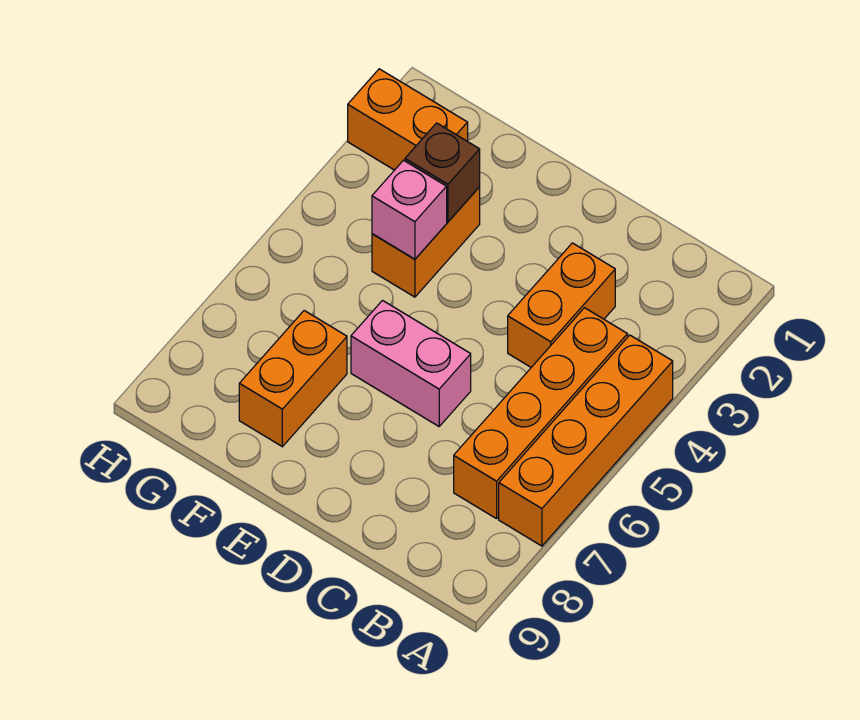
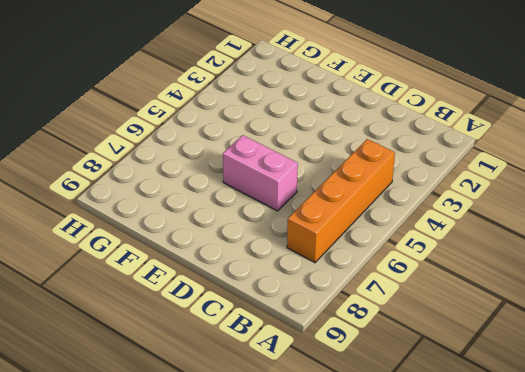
none -> orange brick A4:A7 level 1
none -> orange brick C3:C4 level 1

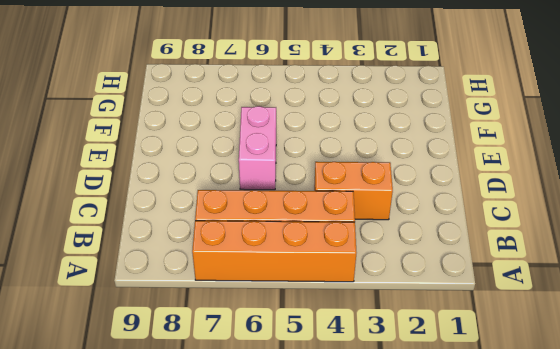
none -> orange brick F3:F4 level 1
none -> orange brick F7:F8 level 1

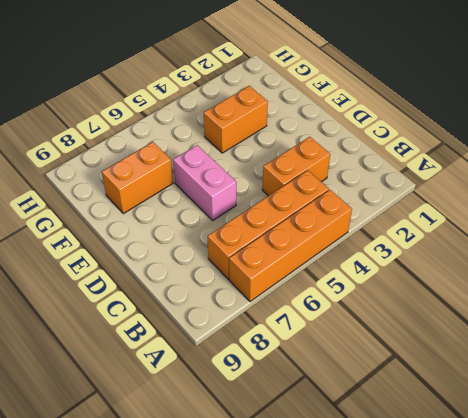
none -> orange brick G2:H2 level 1
none -> brown brick F3 level 2

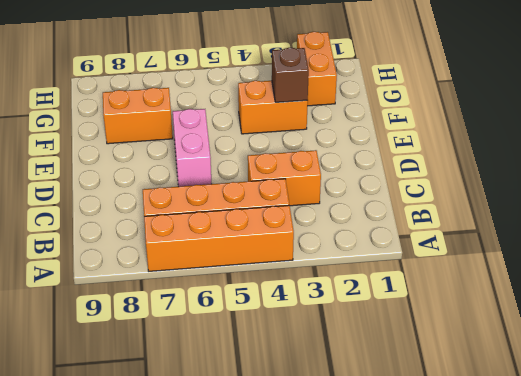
none -> pink brick F4 level 2

